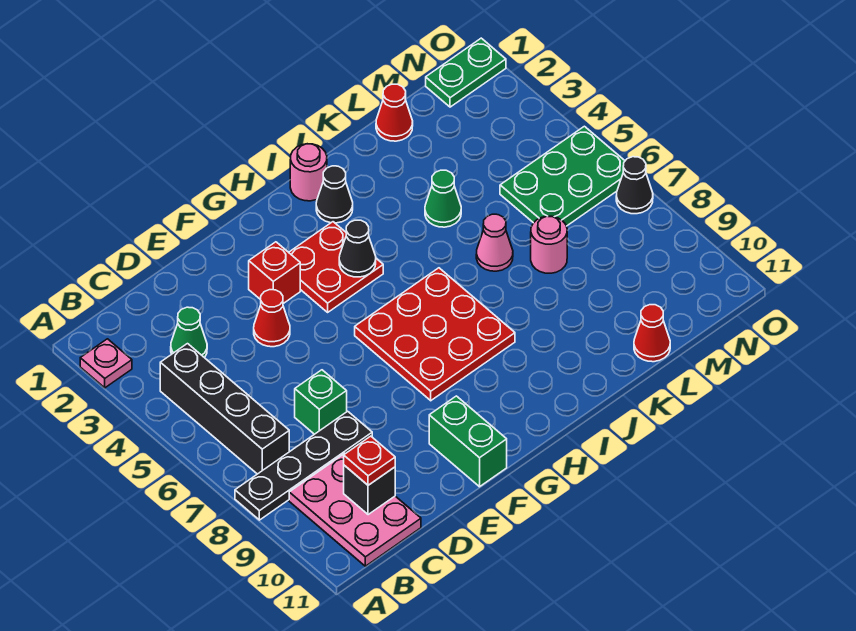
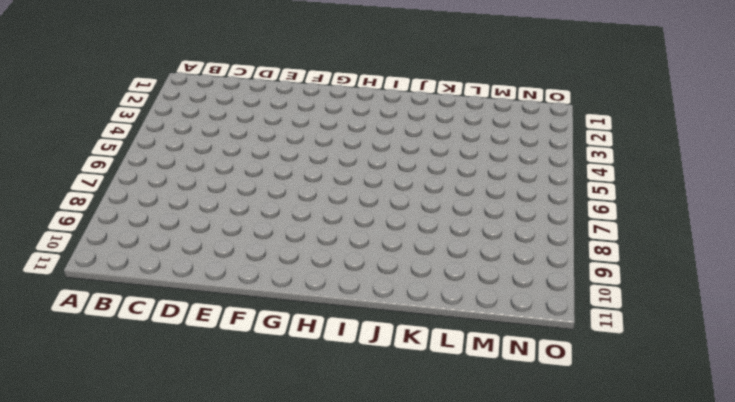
none -> pink plate A2 level 1
none -> black plate A8:D8 level 1
none -> black brick B4:B7 level 1

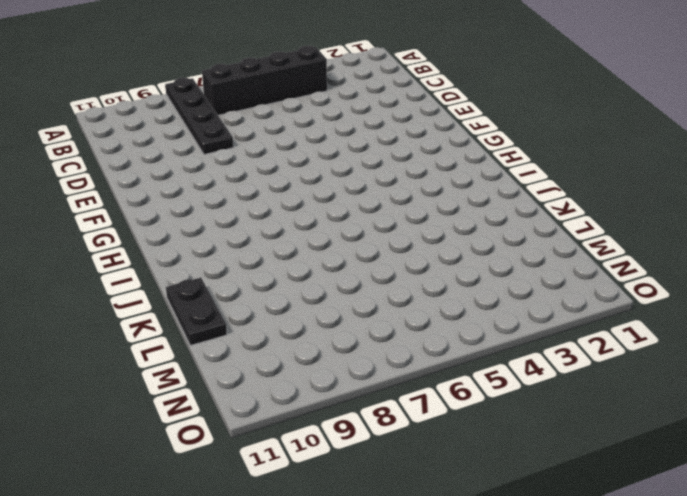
black plate K11:L11 level 1 -> red cone L11 level 1
none -> pink plate A2 level 1
none -> pink plate B9:C11 level 1
none -> green cone C3 level 1

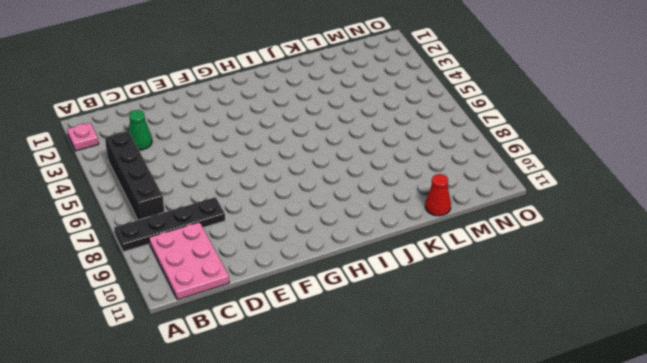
none -> green brick D7 level 1
none -> red cone E4 level 1
none -> red brick F3 level 1

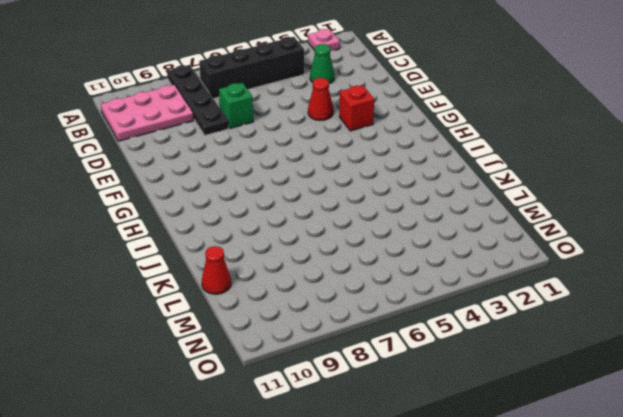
none -> green brick F10:F11 level 1
none -> red plate G3:H4 level 1
none -> red plate G6:I8 level 1

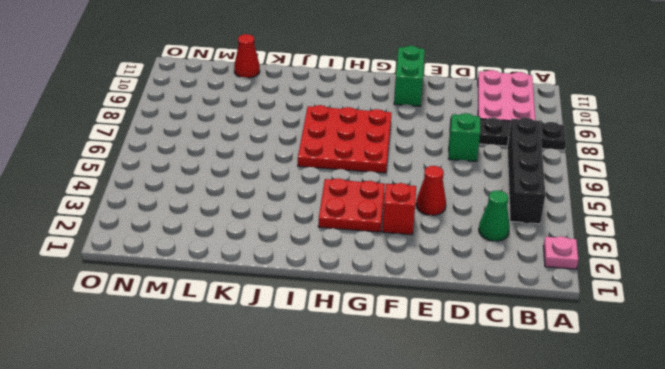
none -> pink round brick I1 level 1
none -> black cone I2 level 1
none -> green cone K4 level 1

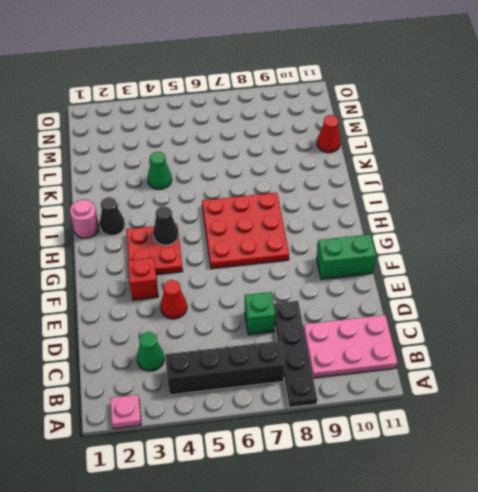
none -> pink cone K6 level 1
none -> red cone L1 level 1
none -> pink round brick L7 level 1

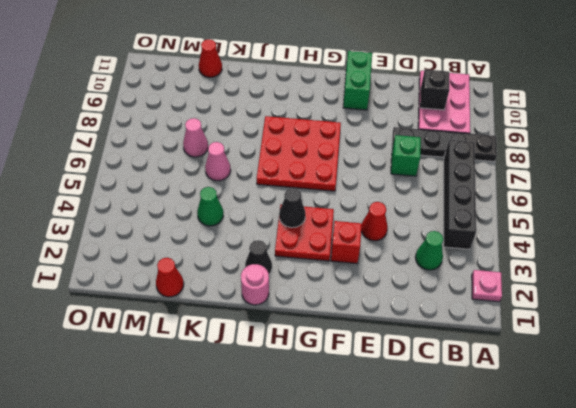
pink cone L7 level 1 -> pink round brick L7 level 1
none -> green plate M5:O6 level 1
none -> green plate N1:O1 level 1
none -> black cone O7 level 1

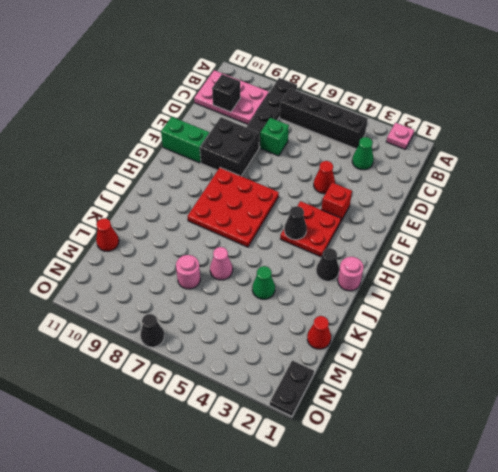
black brick E8:F9 level 1 -> none
black plate N1:O1 level 1 -> green plate N1:O1 level 1
none -> green plate M5:O6 level 1
none -> red plate C10 level 3

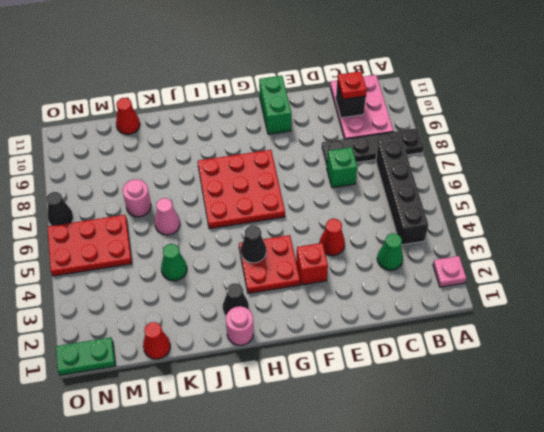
red plate M5:O6 level 1 -> green plate M5:O6 level 1

